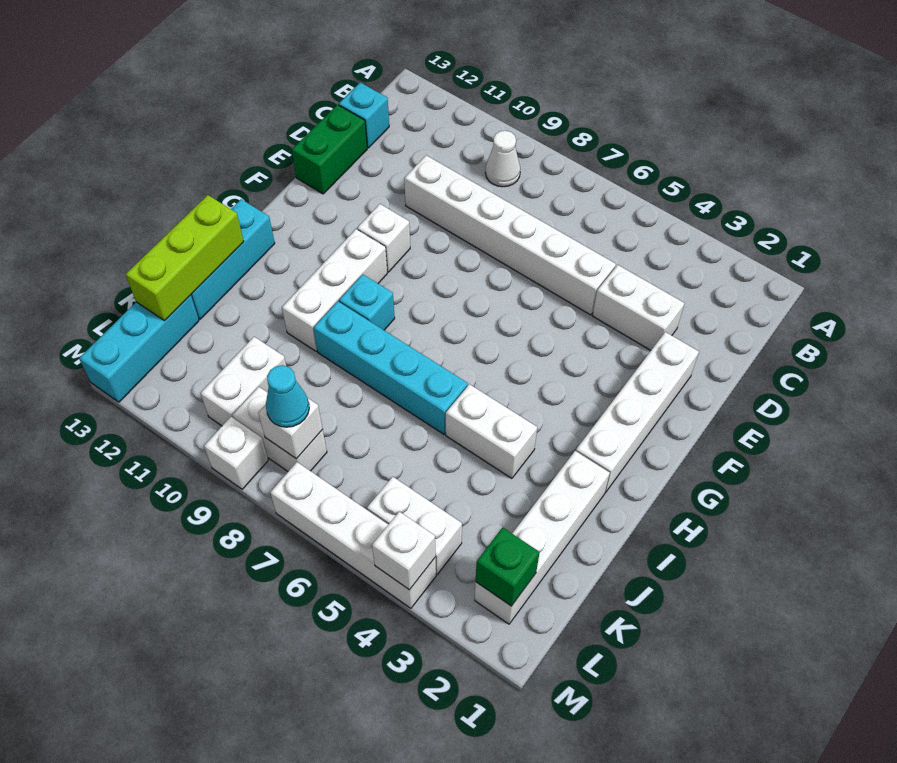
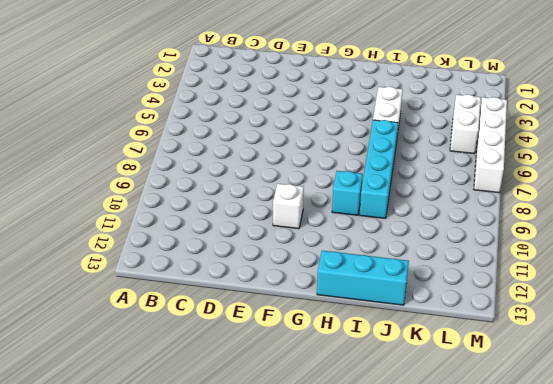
none -> white cone B9 level 1
none -> cyan brick C13 level 1
none -> white brick D3:D4 level 1

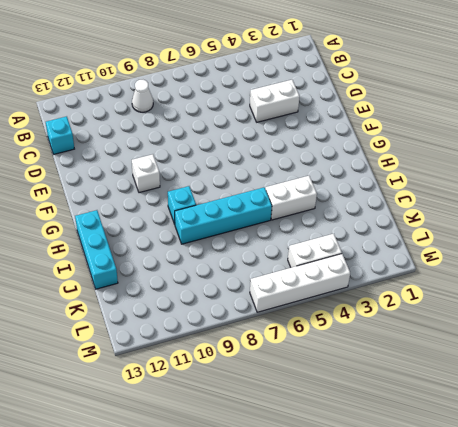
none -> white brick D5:D10 level 1
none -> green brick D13:E13 level 1
none -> white brick E2:H2 level 1

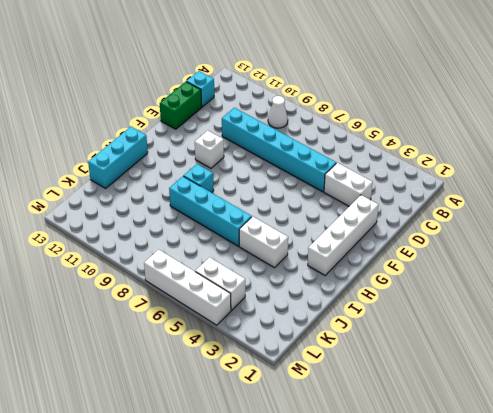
cyan brick D5:D10 level 1 -> white brick D5:D10 level 1
none -> white brick G10:I10 level 1
none -> white brick I2:L2 level 1
none -> white brick K10:L10 level 1

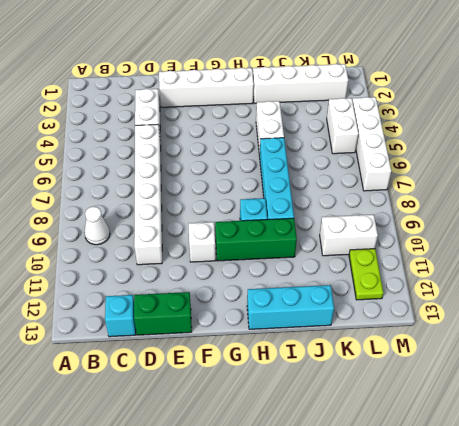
green brick G10:I10 level 1 -> white brick G10:I10 level 1
lime plate L11:L12 level 1 -> none
none -> cyan brick K13:M13 level 1
none -> white brick L8:L9 level 1
none -> white brick M9 level 1

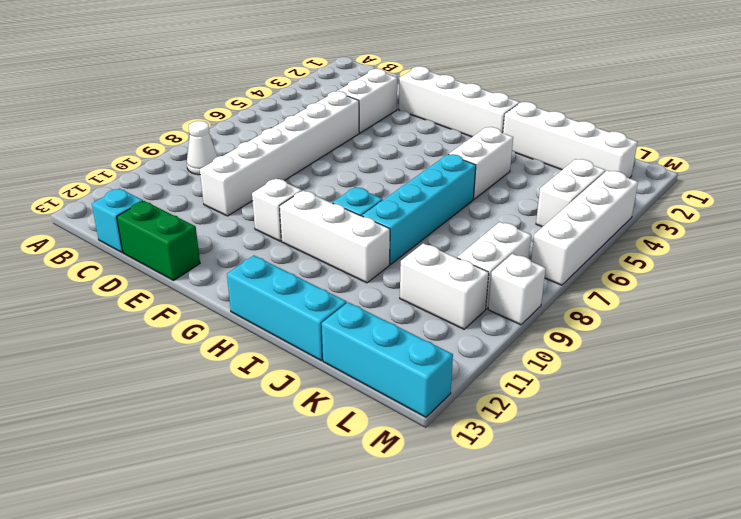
none -> lime brick I13:K13 level 2
none -> green brick L2 level 2
none -> white brick L8 level 2

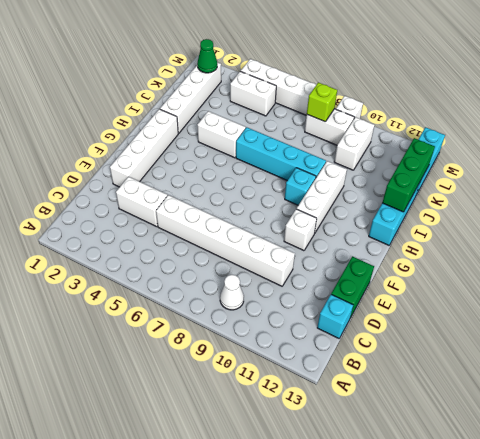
green brick I13:K13 level 2 -> lime brick I13:K13 level 2
green cone L2 level 2 -> green brick L2 level 2
lime brick L8 level 2 -> white brick L8 level 2
none -> white brick M4 level 2
none -> cyan cone L8 level 3

